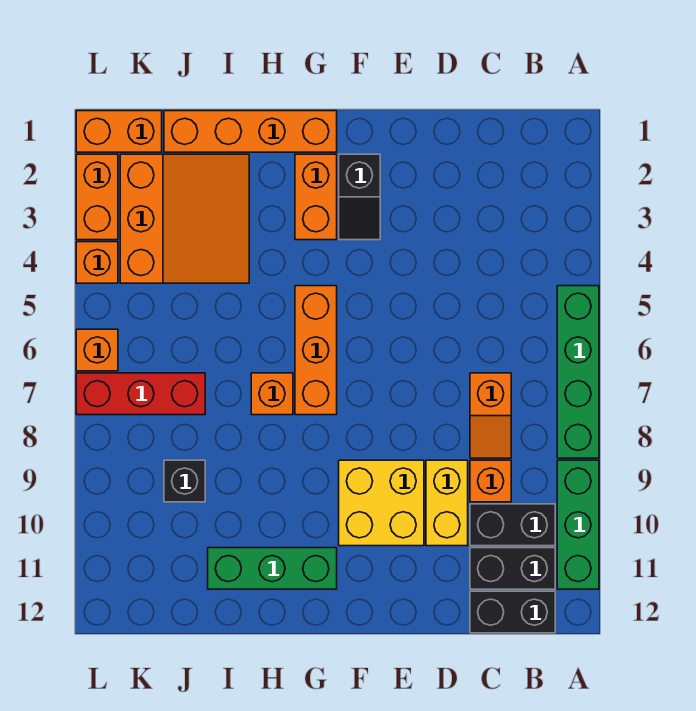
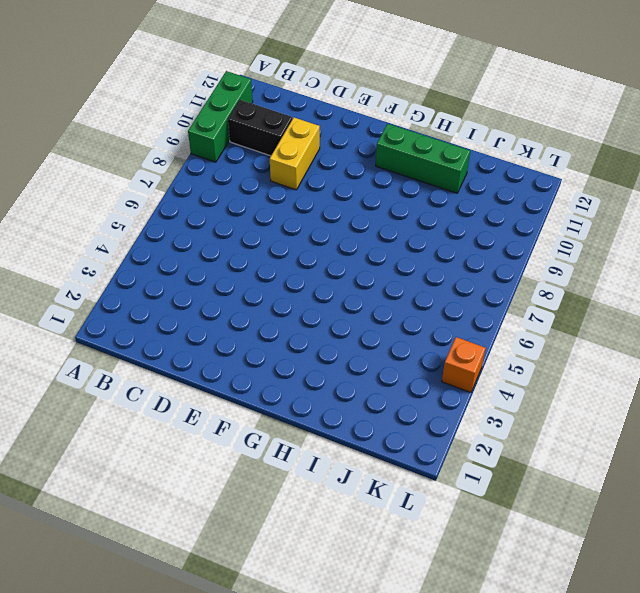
none -> green brick A5:A8 level 1
none -> black brick B11:C11 level 1
none -> black brick B12:C12 level 1

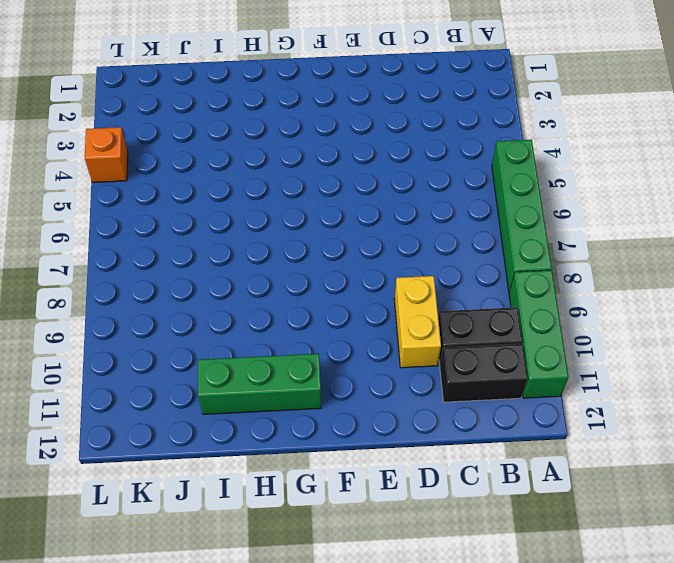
none -> black brick B12:C12 level 1
none -> orange slope C7:C8 level 1 top 7
none -> orange brick C9 level 1

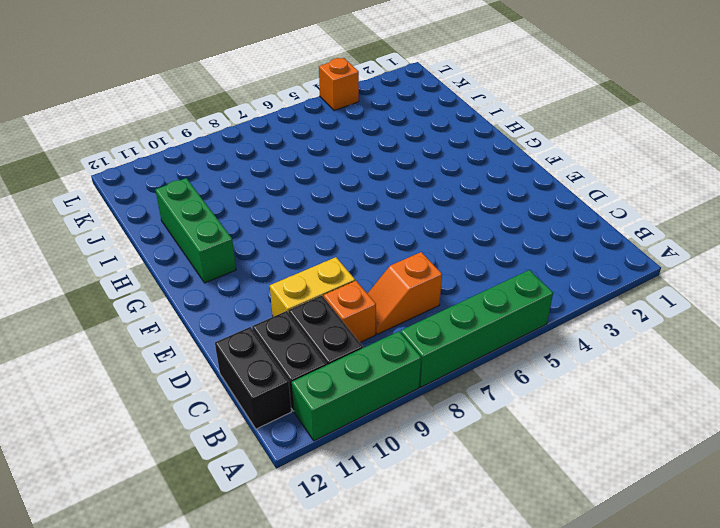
none -> yellow brick E9:F10 level 1
none -> black slope F2:F3 level 1 top 2
none -> orange brick G1:J1 level 1

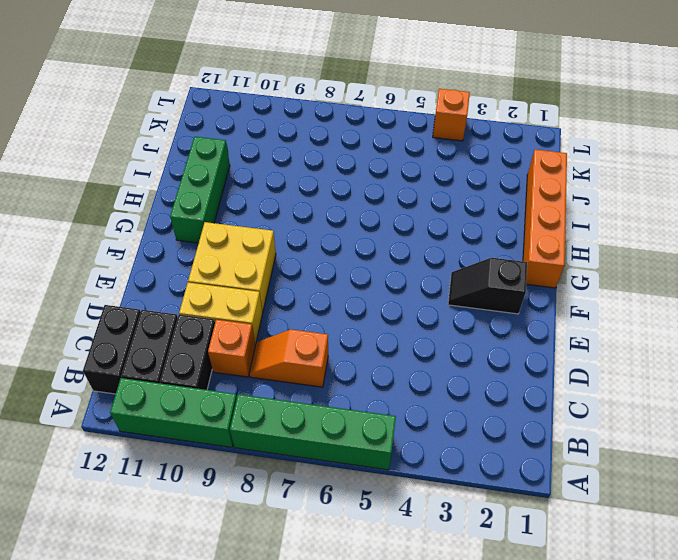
none -> orange brick G2:G3 level 1
none -> orange brick G5:G7 level 1
none -> orange brick H7 level 1

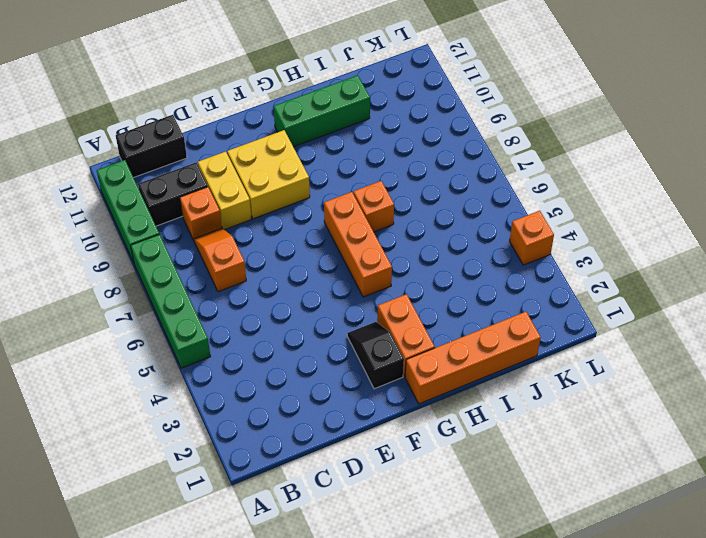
none -> black brick B11:C11 level 1
none -> orange slope I2:K4 level 1 top K
none -> red brick J7:L7 level 1

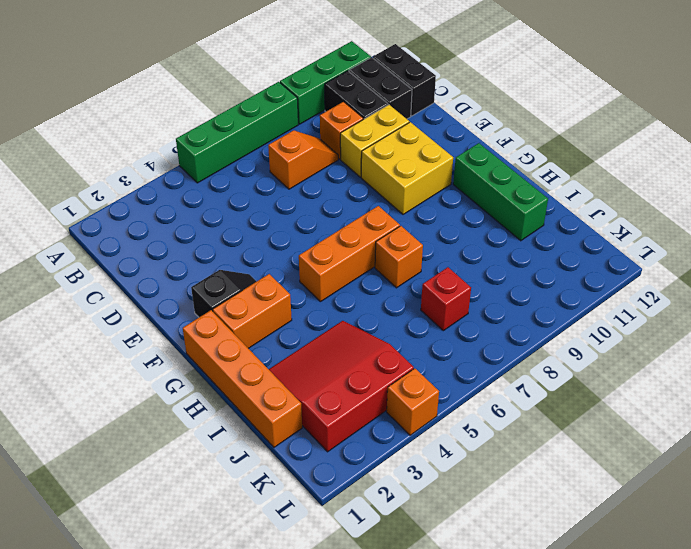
red slope I2:K4 level 1 top K -> orange slope I2:K4 level 1 top K
red brick J7 level 1 -> red brick J7:L7 level 1
none -> black brick J9 level 1
none -> orange brick K1:L1 level 1
none -> orange brick L2:L3 level 1

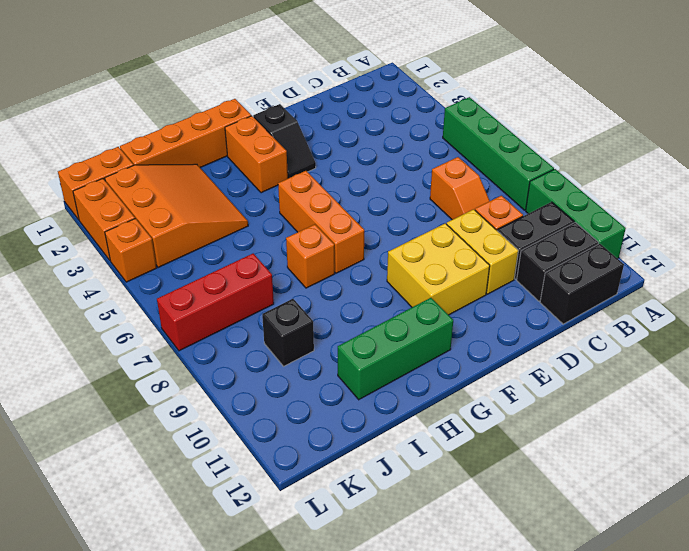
none -> orange brick L6 level 1

